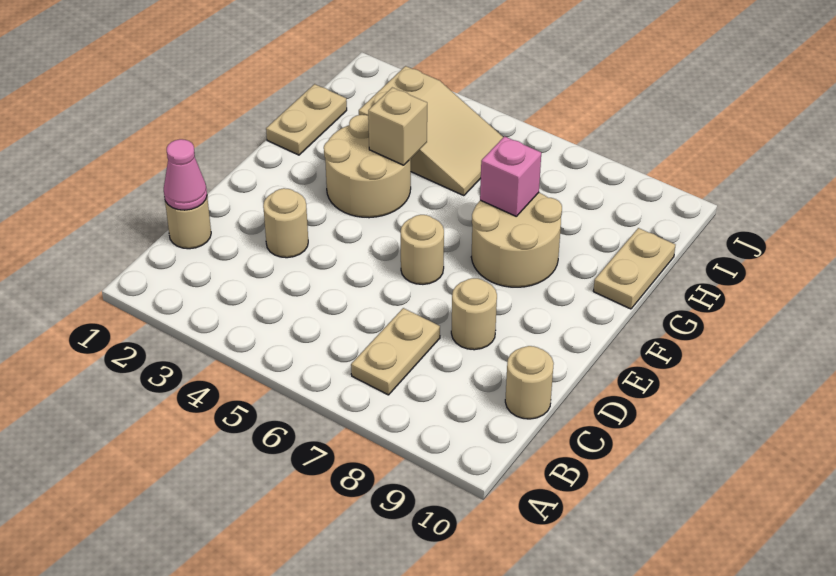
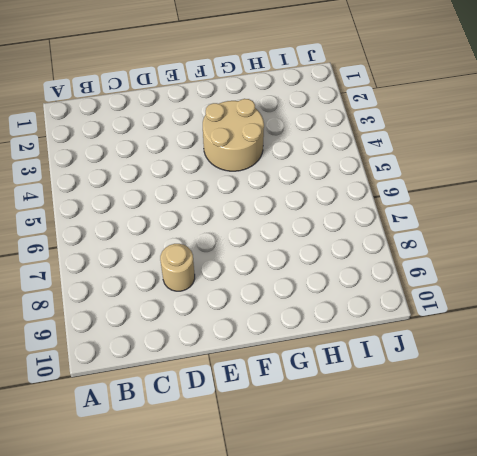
none -> tan plate B7:C7 level 1
none -> tan round brick C1 level 1
none -> tan round brick C10 level 1

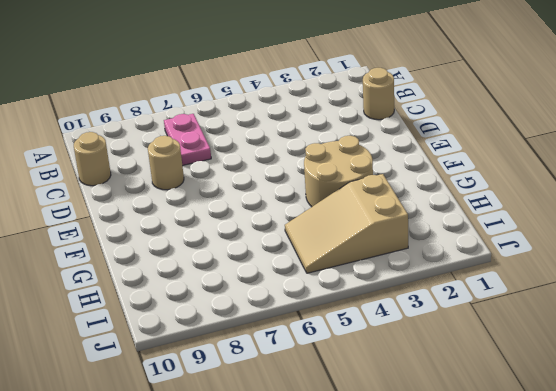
pink plate B7:C7 level 1 -> tan plate B7:C7 level 1
none -> tan round brick D3 level 1
none -> tan round brick E6 level 1
none -> tan round brick F7:G8 level 1

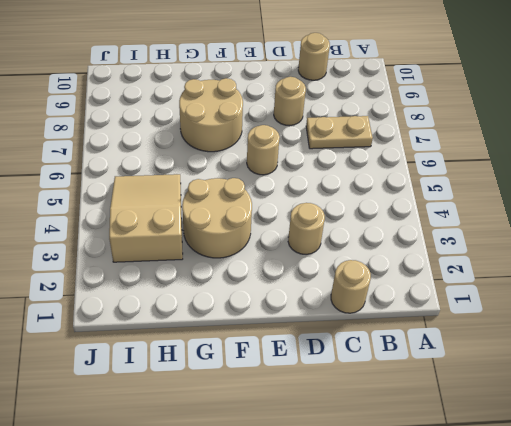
none -> tan plate G1:H1 level 1
none -> tan plate G10:H10 level 1
none -> pink cone C1 level 2

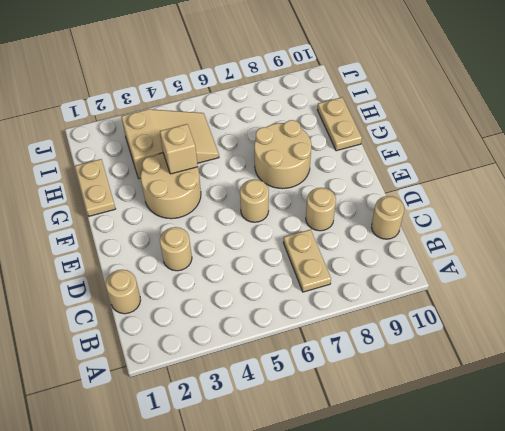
none -> pink cone C1 level 2
none -> pink brick G7 level 2

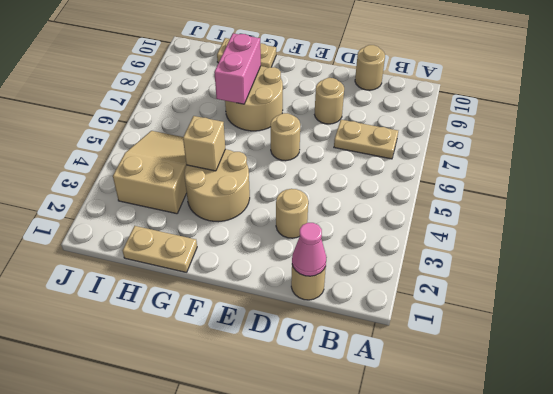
pink brick G7:G8 level 2 -> pink brick G7 level 2

